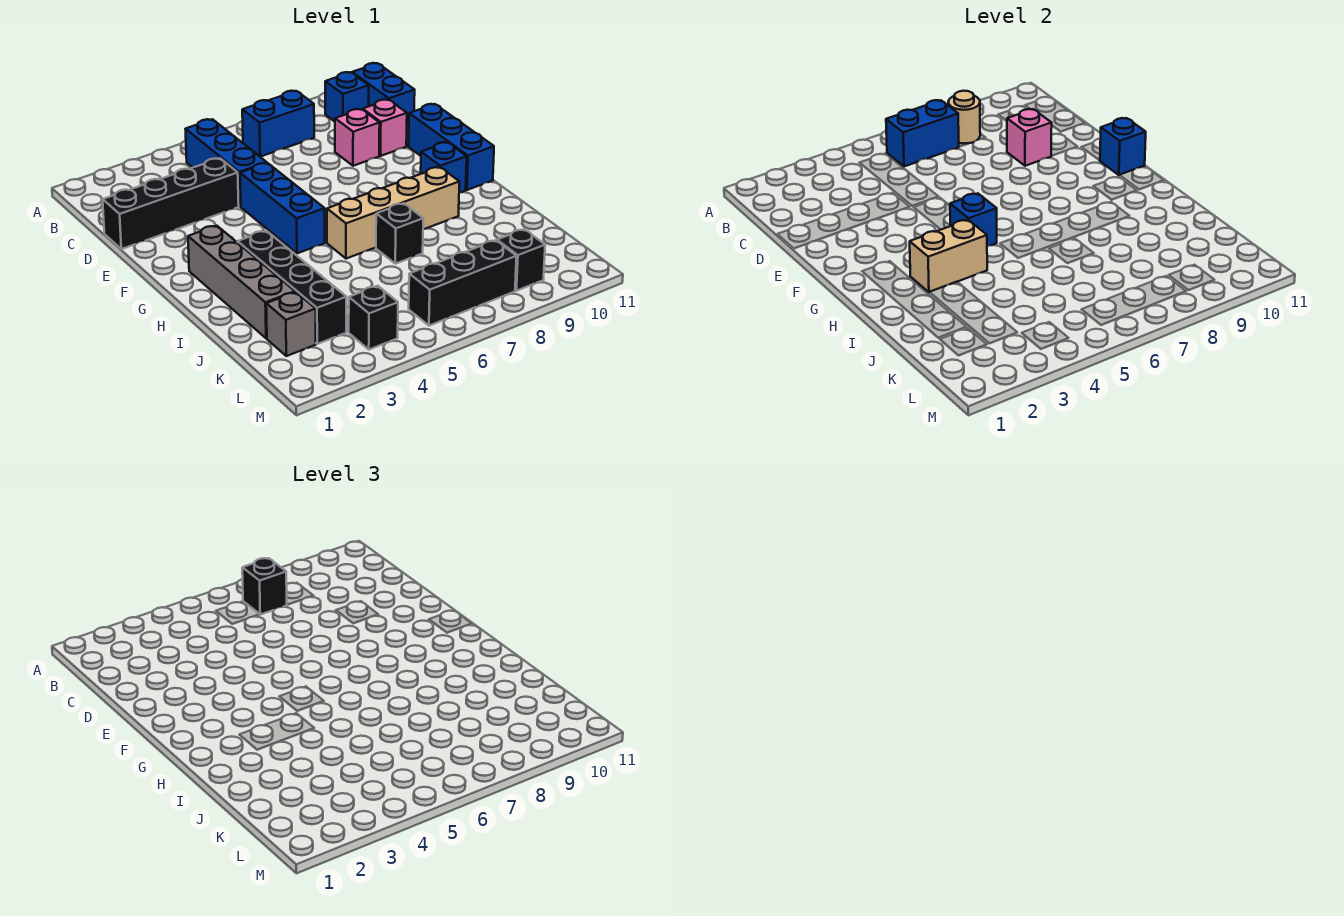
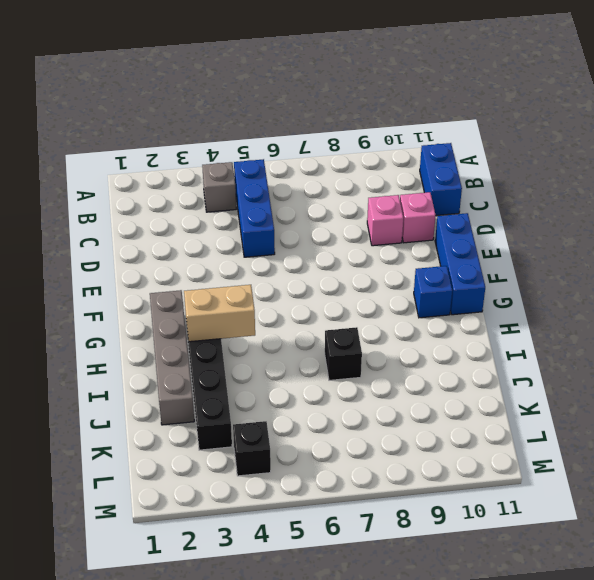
grey brick B4 level 1 -> grey brick K2 level 1
none -> blue brick B7:B8 level 1
none -> blue brick B10 level 1
none -> black brick D1:D4 level 1

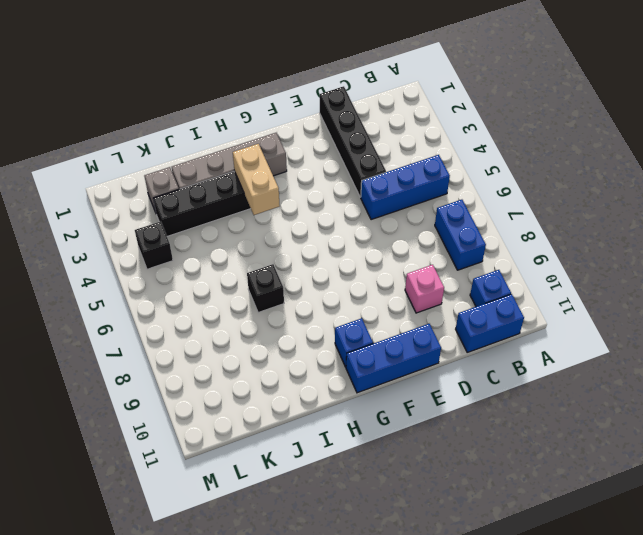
none -> pink brick D10 level 1
none -> blue brick E5:G5 level 1
none -> tan brick H6:H9 level 1

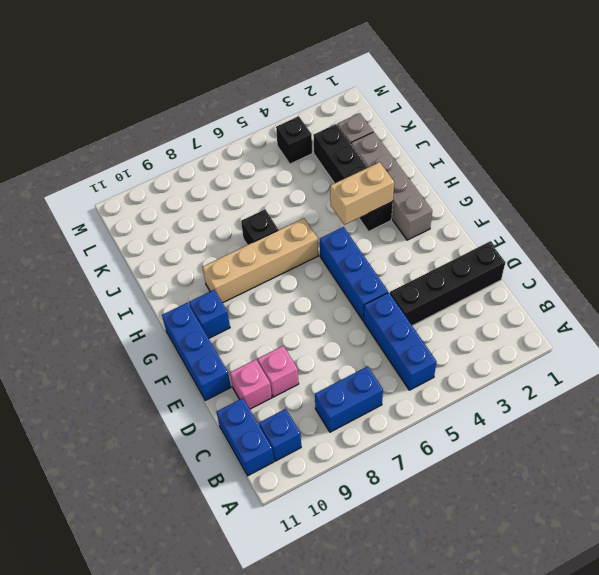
none -> black brick L6:L8 level 1
none -> black brick L9 level 1
none -> blue brick B6:B7 level 2

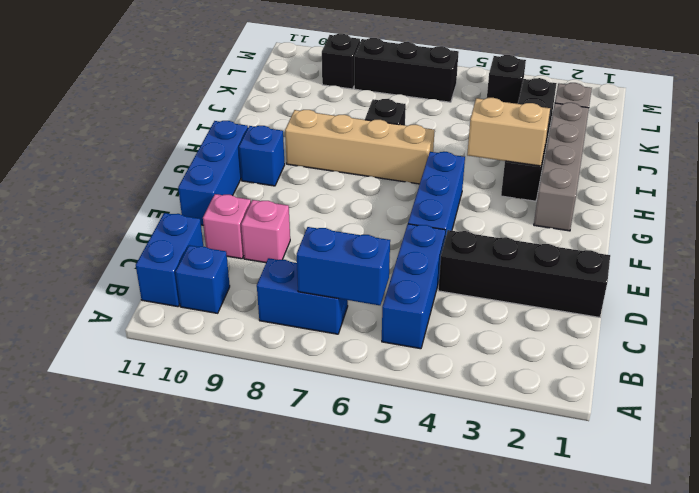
none -> tan round brick B8 level 2
none -> pink brick D9 level 2
none -> blue brick F11 level 2

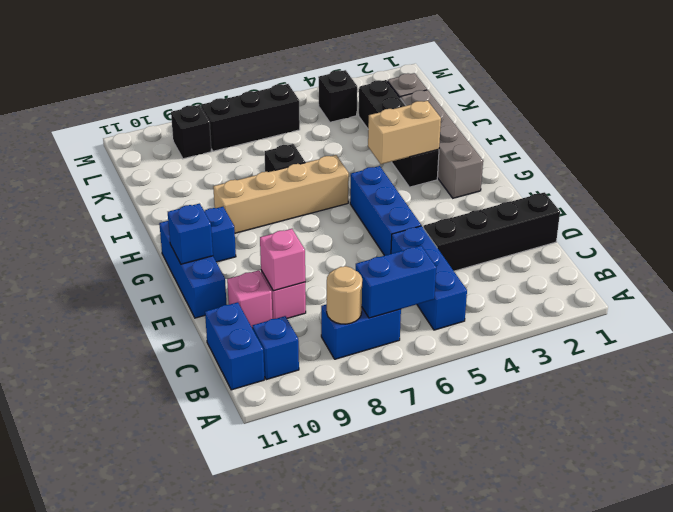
none -> blue brick G5 level 2
none -> black brick B7 level 3

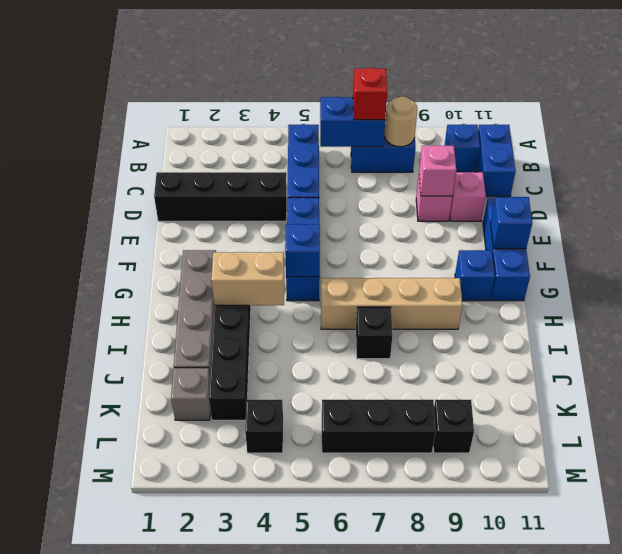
red brick B7 level 3 -> black brick B7 level 3

